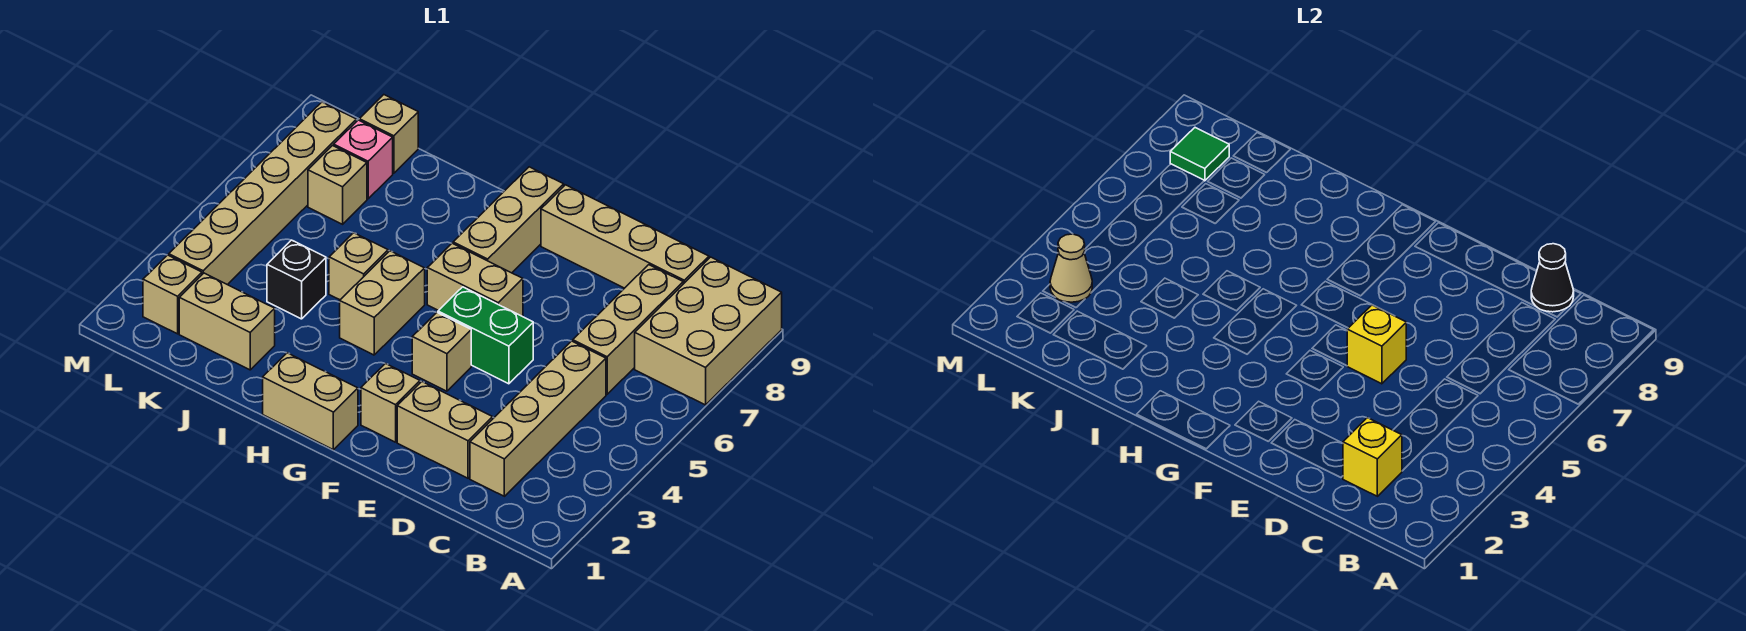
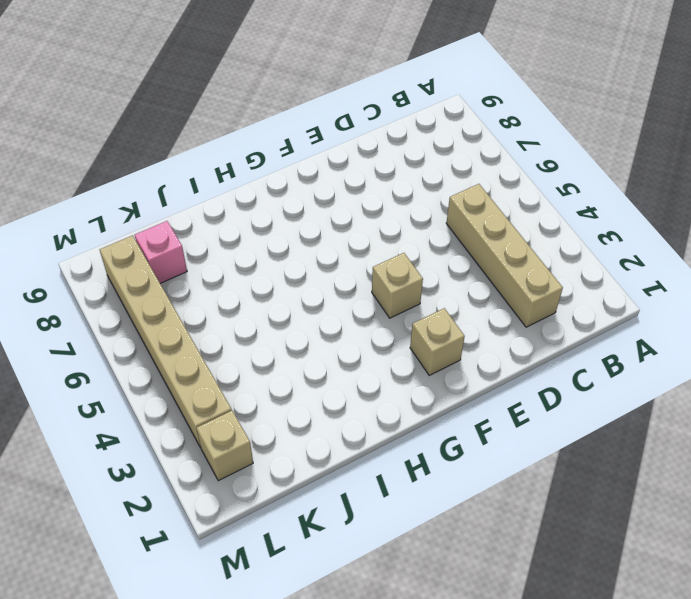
none -> tan brick A7:B9 level 1
none -> tan brick C6:C8 level 1
none -> tan brick C9:F9 level 1

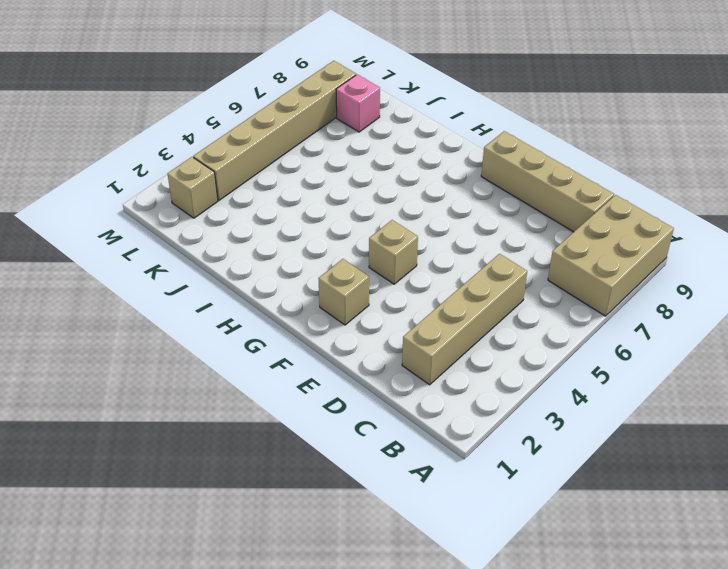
none -> tan brick C6:C8 level 1
none -> tan brick D2:E2 level 1
none -> green brick E5:F5 level 1

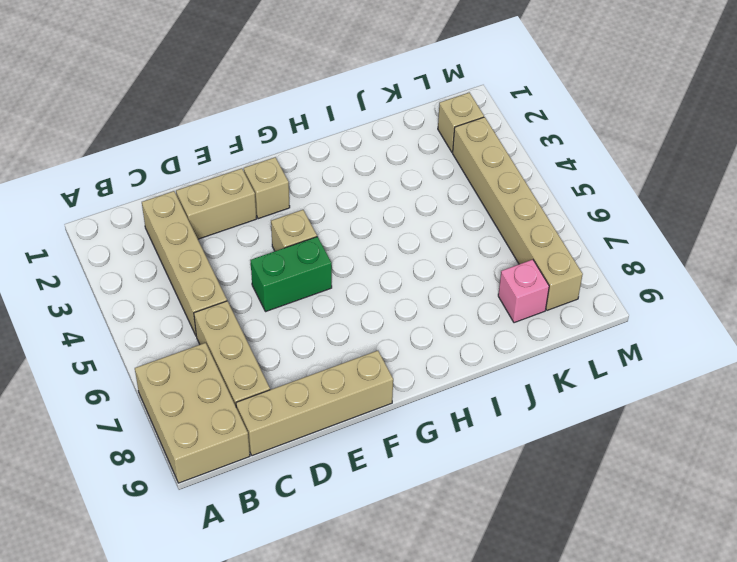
none -> tan brick F6:G6 level 1
none -> tan brick G1:H1 level 1
none -> tan brick G7:G9 level 1

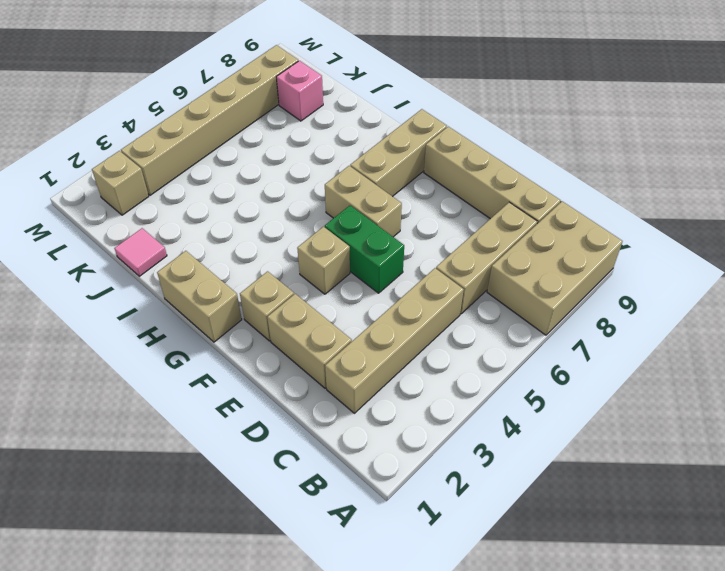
pink tile J1 level 1 -> none
none -> tan brick H4:H5 level 1
none -> tan brick I5 level 1
none -> tan brick J2:K2 level 1

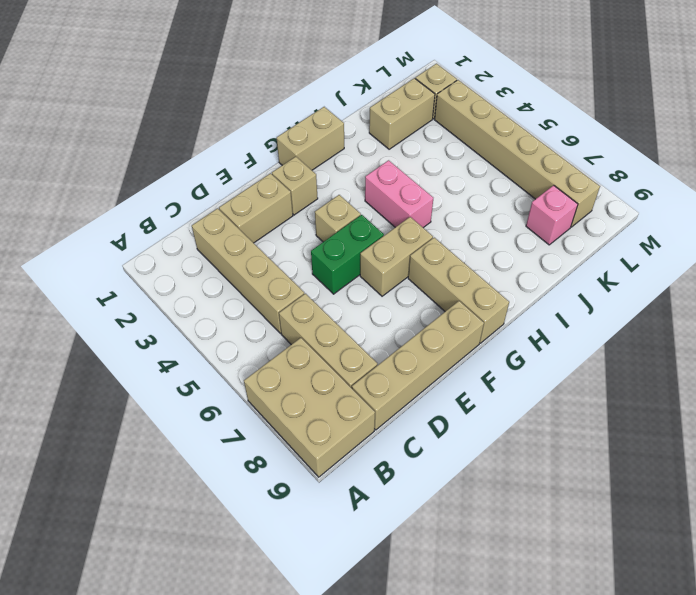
pink brick H4:H5 level 1 -> tan brick H4:H5 level 1
none -> tan brick I5 level 1
none -> black brick J4 level 1
none -> tan brick K7 level 1

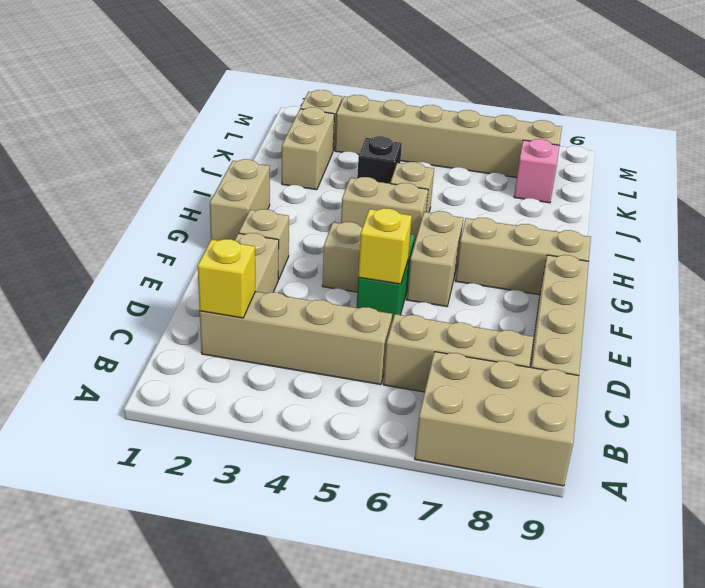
none -> tan brick K7 level 1
none -> tan brick K9 level 1
none -> black cone C9 level 2

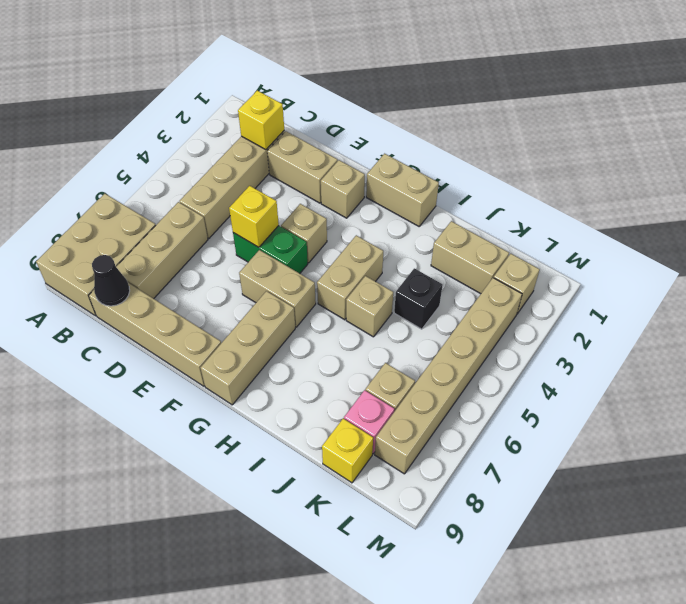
yellow brick K9 level 1 -> tan brick K9 level 1
none -> tan cone L3 level 2
none -> green tile L8 level 2

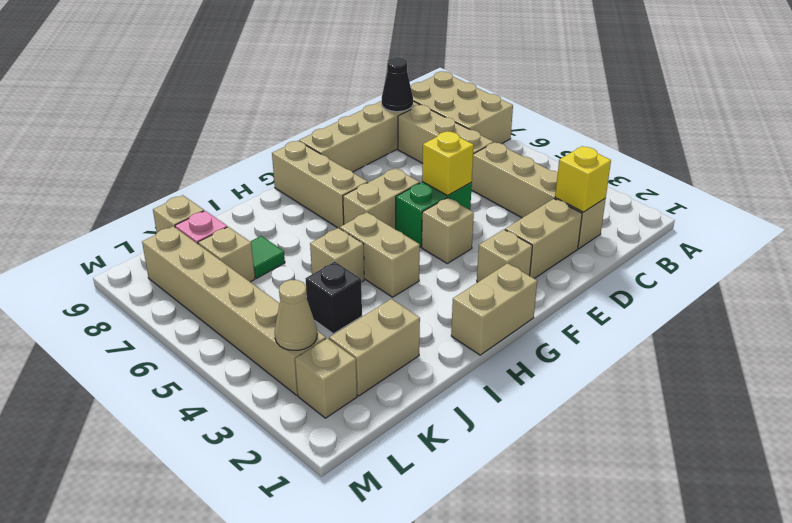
green tile J7 level 1 -> green tile L8 level 2

